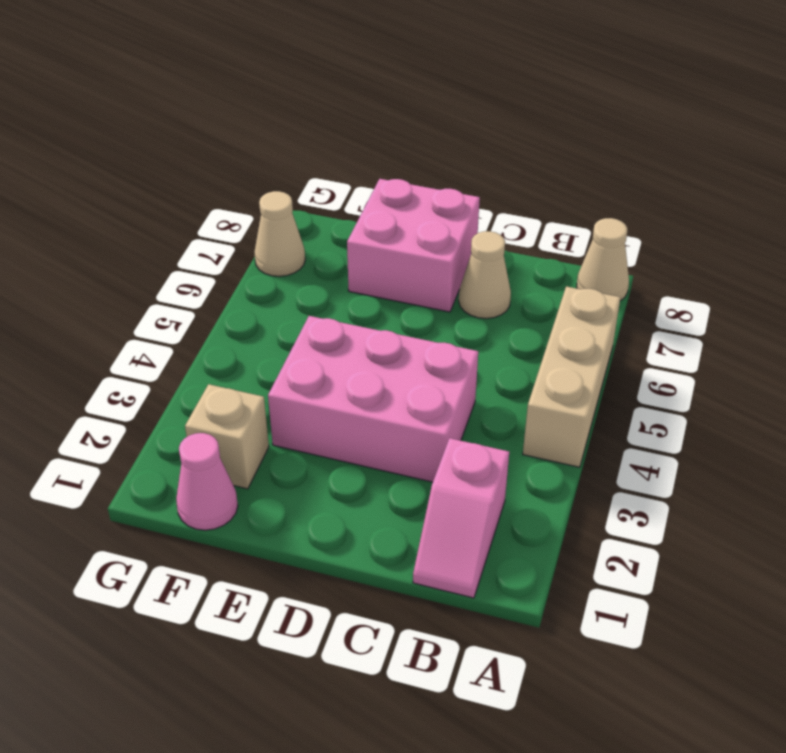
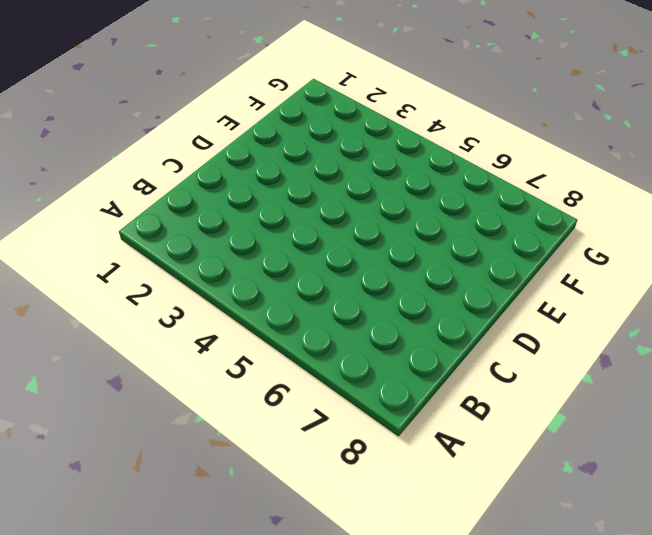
none -> tan brick A4:A6 level 1
none -> tan cone A8 level 1

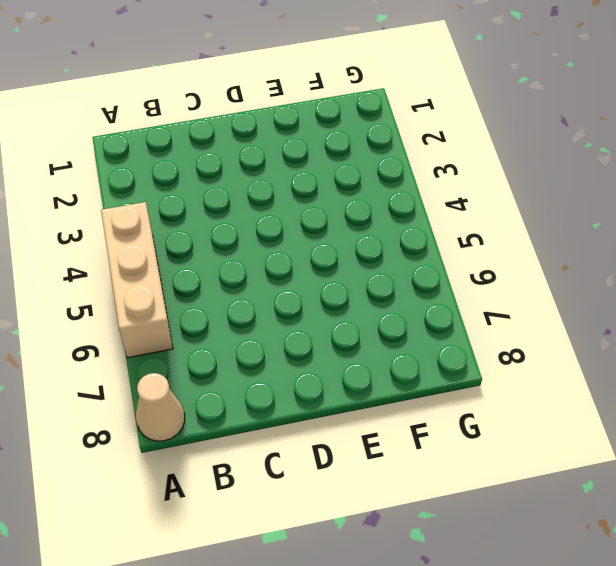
none -> pink slope B1:B2 level 1 top 2
none -> pink brick C3:E4 level 1

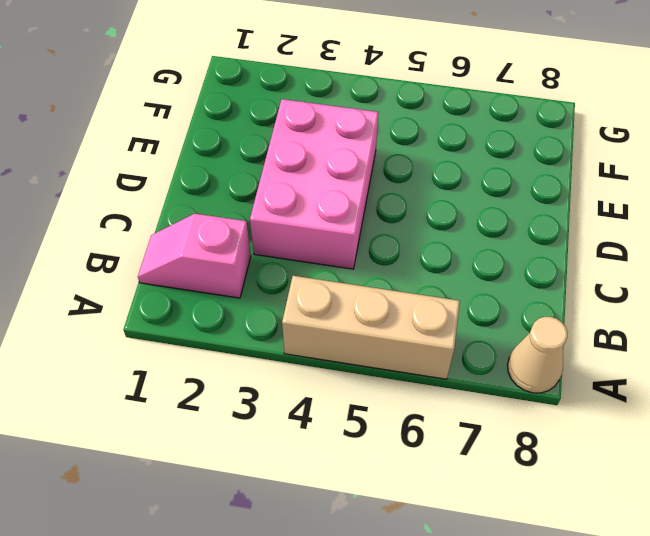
none -> tan cone C7 level 1
none -> pink brick D7:E8 level 1

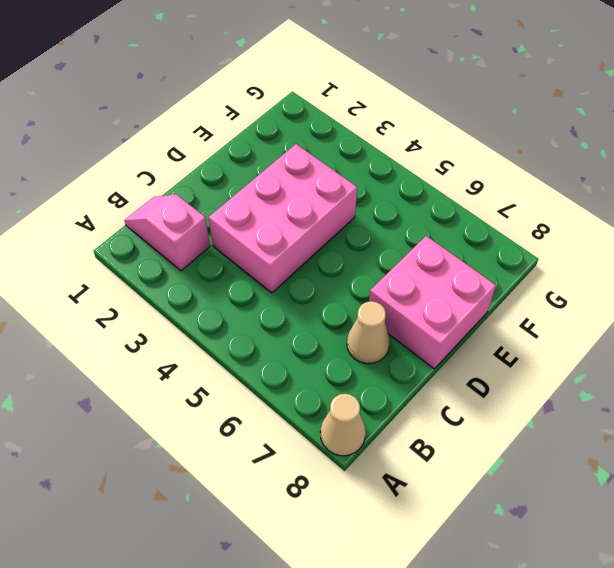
none -> tan brick A4:A6 level 1
none -> pink cone F1 level 1

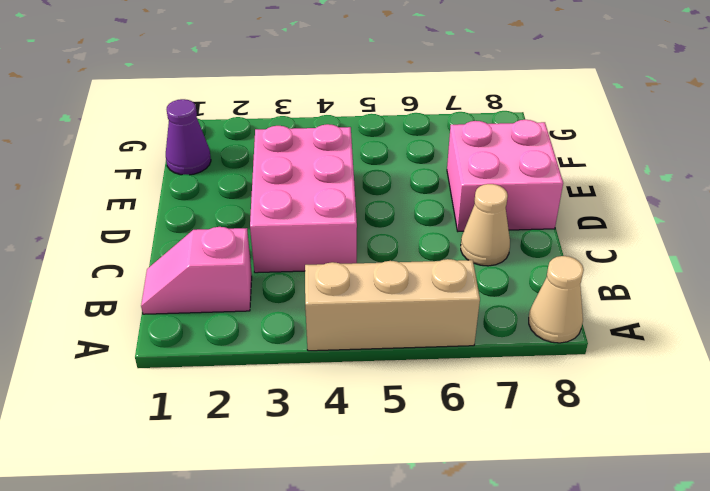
purple cone F1 level 1 -> pink cone F1 level 1
none -> tan brick F2 level 1
none -> tan cone G7 level 1

